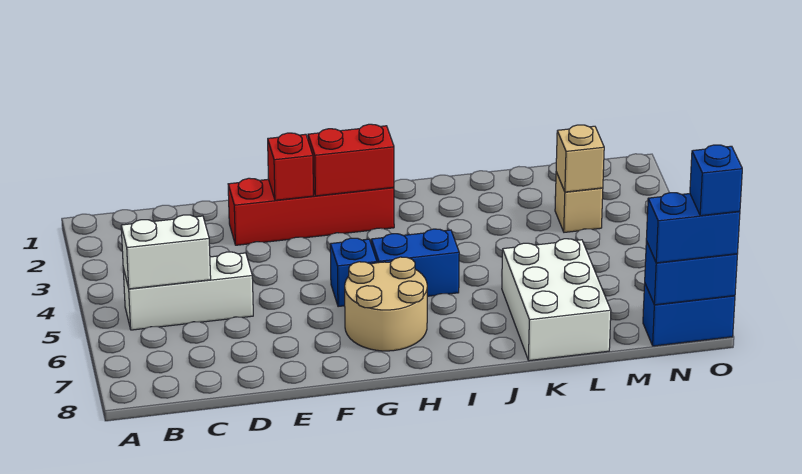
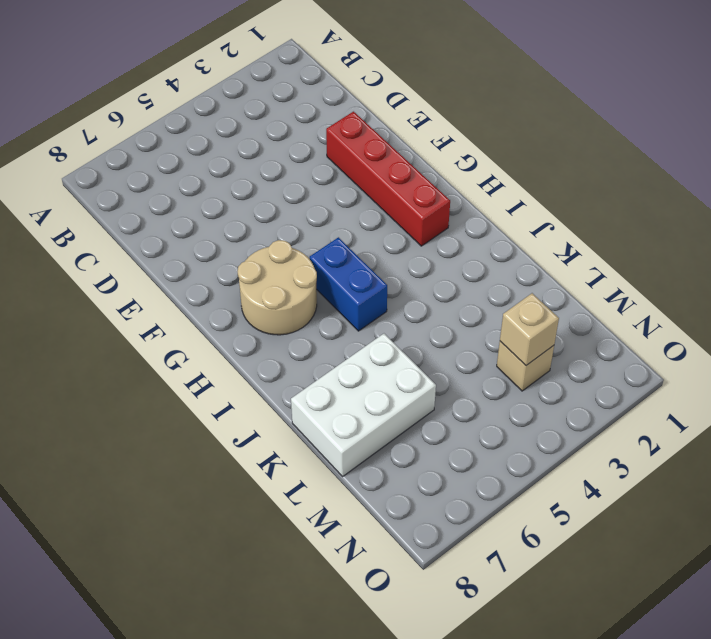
none -> white brick B5:D5 level 1
none -> blue brick G5 level 1
none -> blue brick N8:O8 level 1

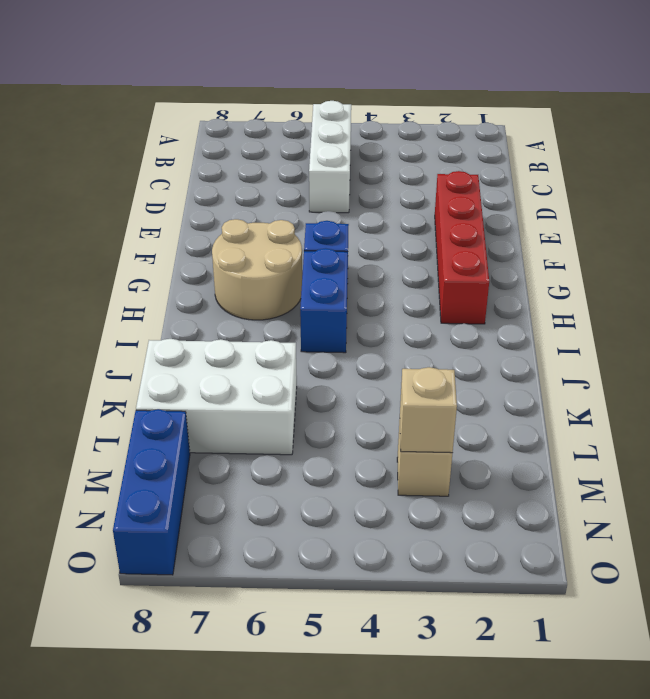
blue brick M8:O8 level 1 -> blue brick N8:O8 level 1
none -> white brick B5:C5 level 2
none -> red brick F2 level 2
none -> red brick G2:H2 level 2

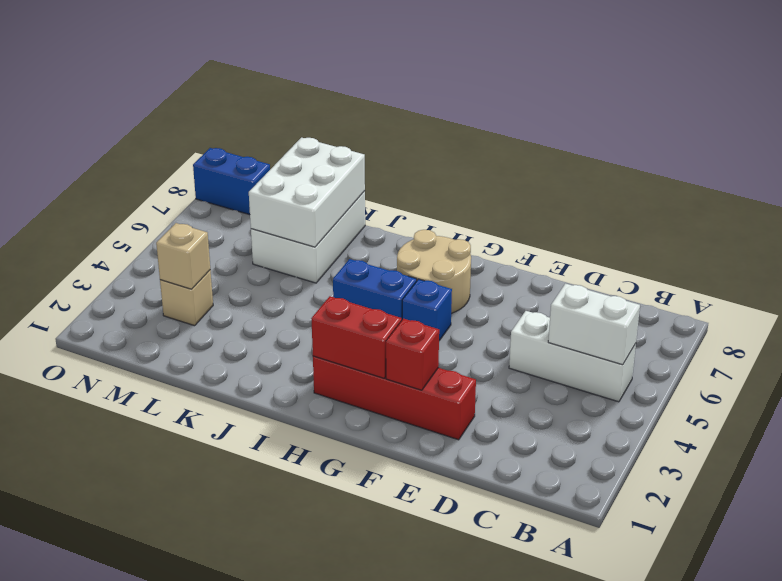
white brick K6:L8 level 2 -> none
none -> blue brick N8:O8 level 2
none -> blue brick N8:O8 level 3
none -> blue brick O8 level 4

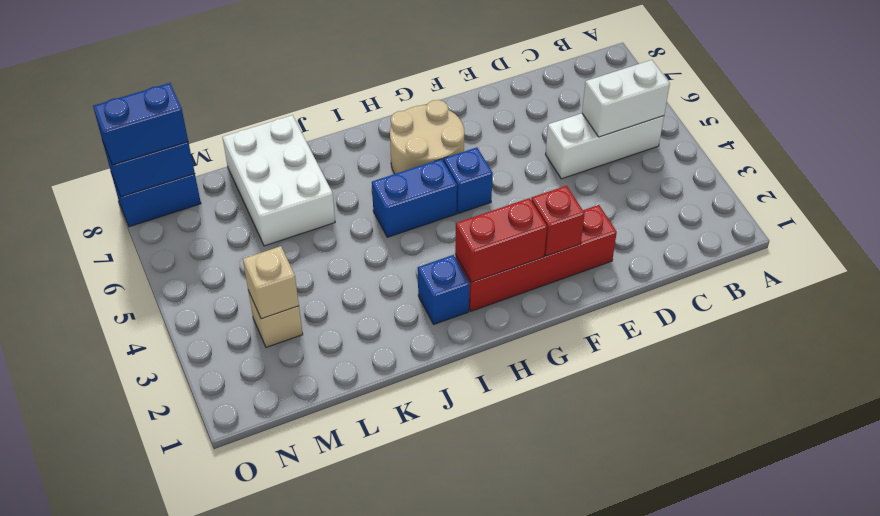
blue brick I2 level 1 -> blue brick O8 level 4

